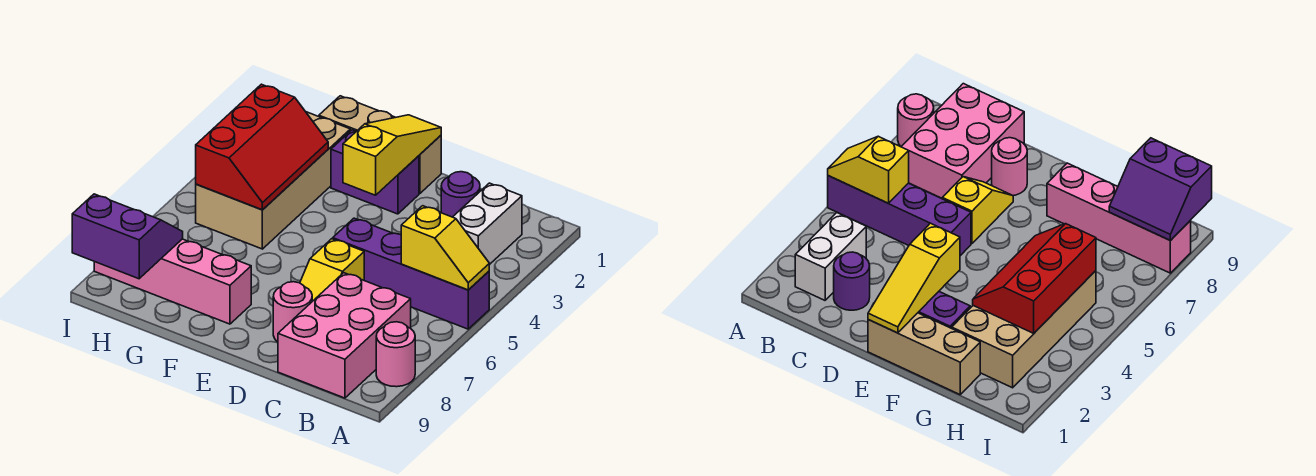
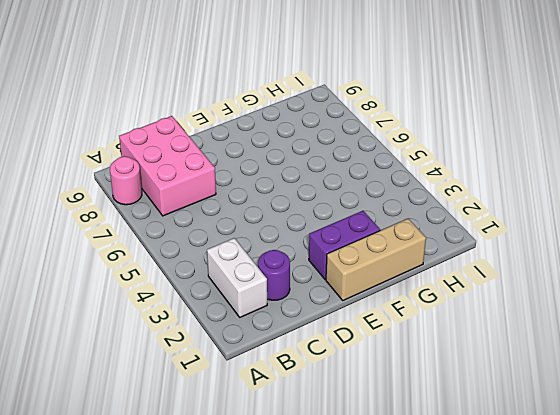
none -> purple brick A5:D5 level 1
none -> yellow slope D6:D7 level 1 top 6
none -> pink round brick D8 level 1

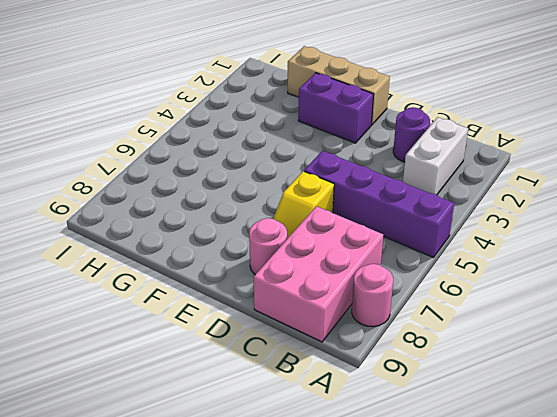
none -> pink brick F8:I8 level 1
none -> tan brick G2:H5 level 1
none -> yellow slope A5:B5 level 2 top B

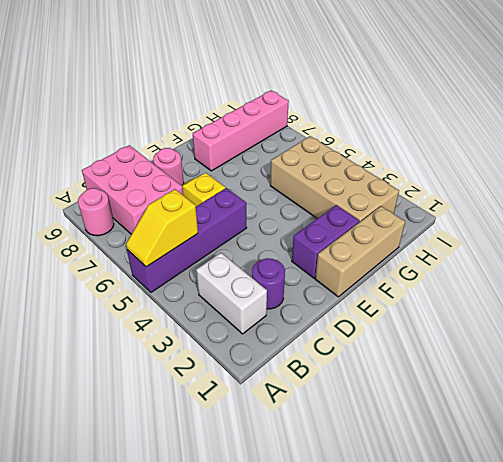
none -> yellow slope E1:E3 level 2 top 3
none -> red slope G3:H5 level 2 top H
none -> purple slope H8:I9 level 2 top 9

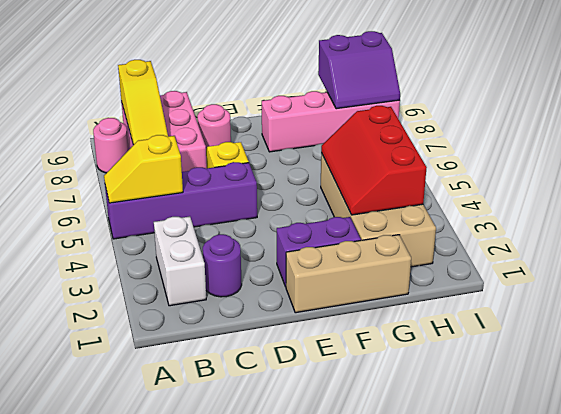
yellow slope B7:B9 level 2 top 9 -> yellow slope E1:E3 level 2 top 3

